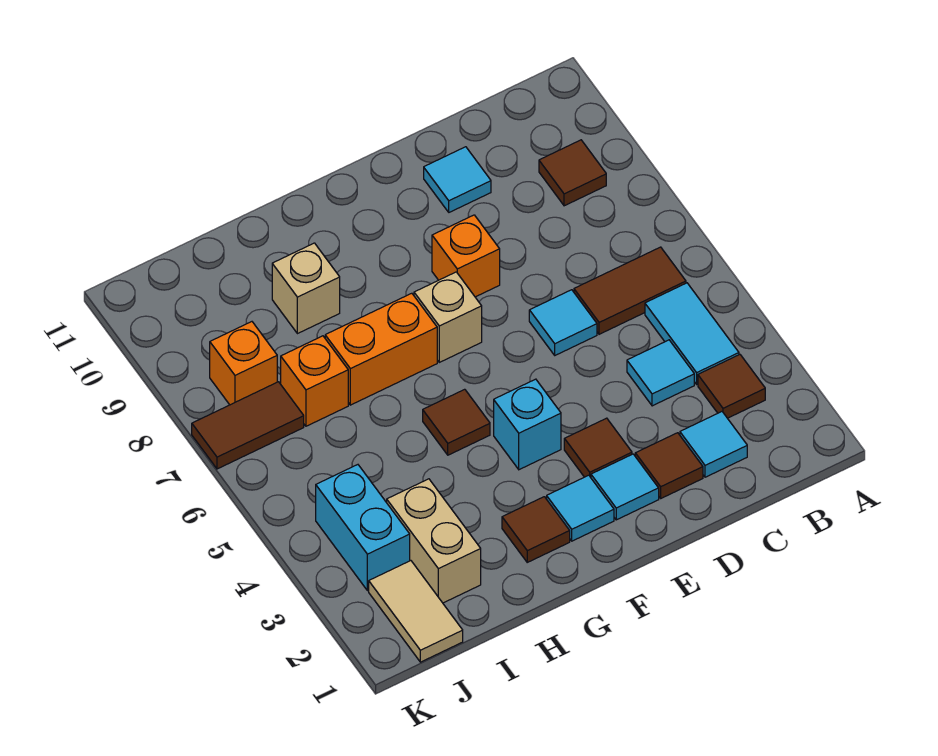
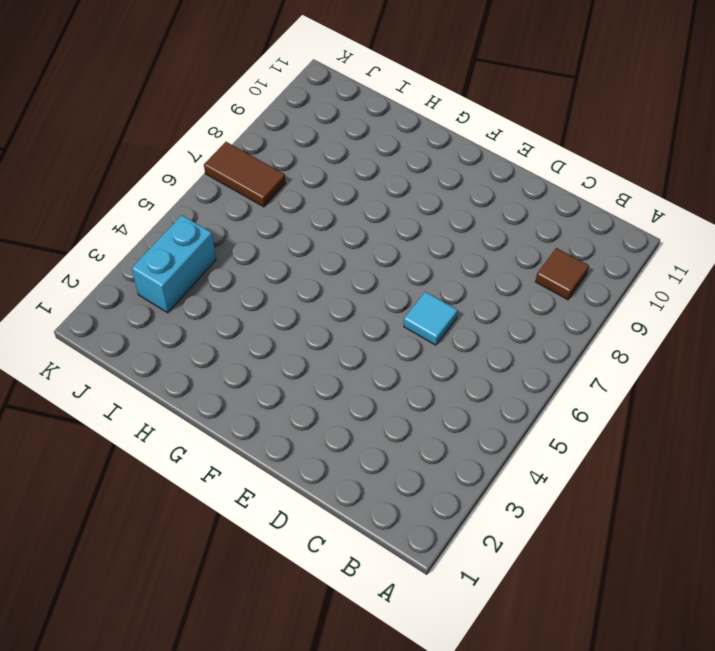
none -> brown tile B3 level 1
none -> cyan tile B4:B5 level 1
none -> brown tile B6:C6 level 1

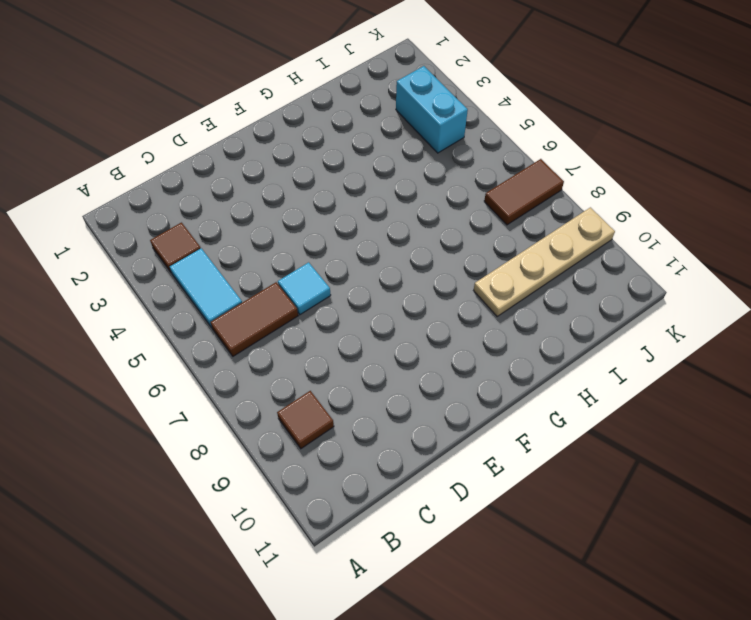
tan plate H9:K9 level 1 -> tan brick H9 level 1
none -> cyan tile C2 level 1
none -> cyan tile C4 level 1
none -> brown tile D2 level 1

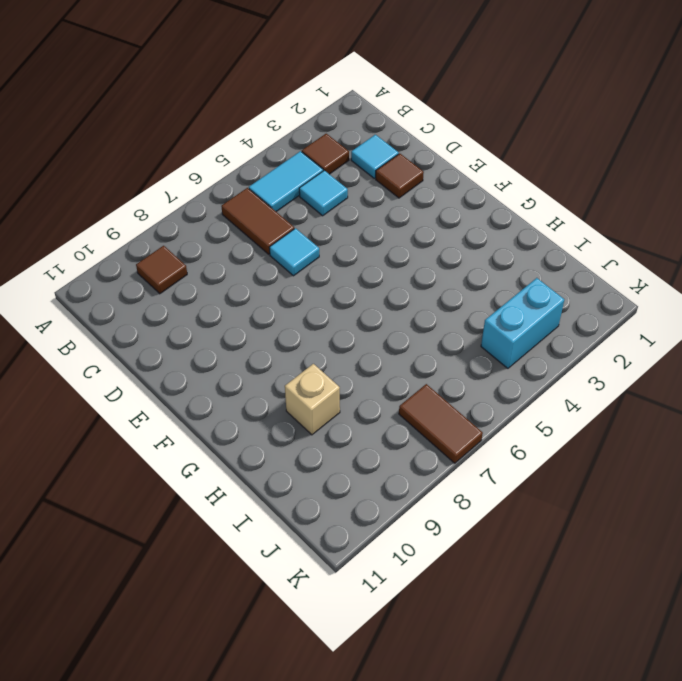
none -> cyan tile D10 level 1
none -> cyan tile E2 level 1
none -> brown tile E3 level 1

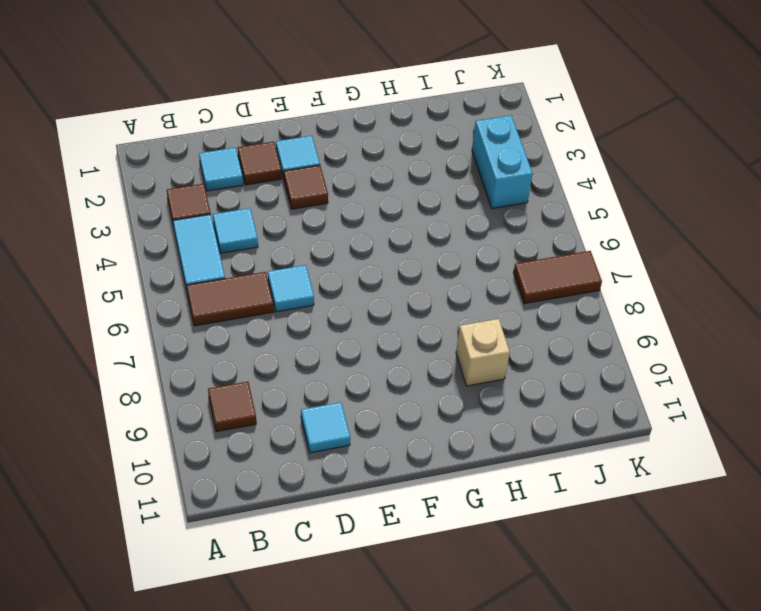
none -> orange brick E8 level 1
none -> cyan tile F2 level 1
none -> cyan brick F4 level 1

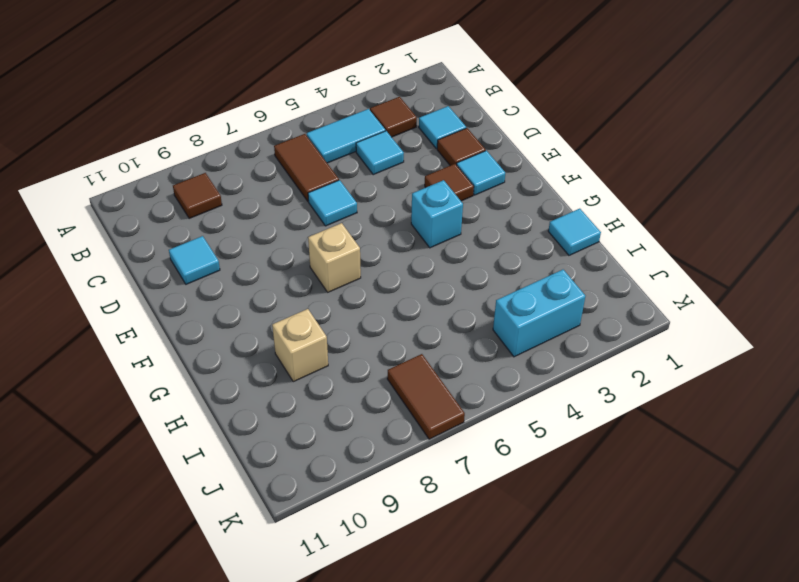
cyan tile H1 level 1 -> cyan tile F2 level 1
none -> orange brick E8 level 1
none -> brown tile G2 level 1
none -> brown tile G5 level 1

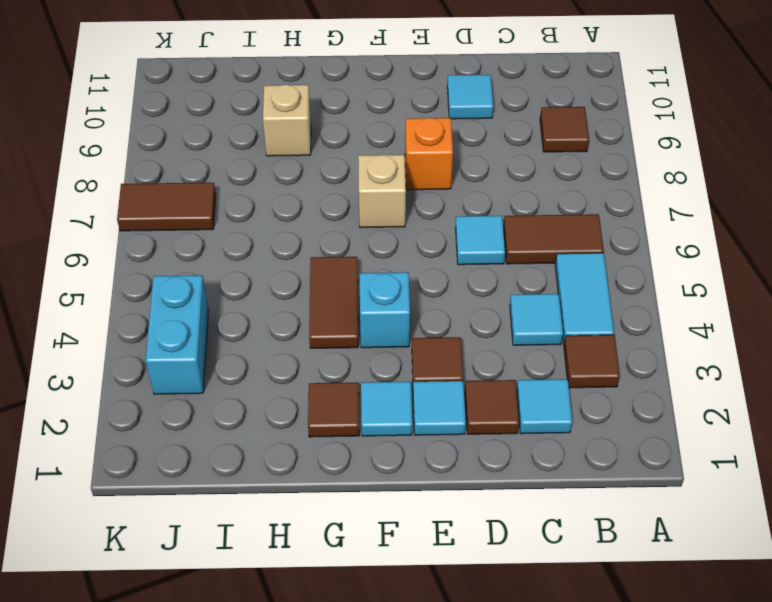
brown tile G4:G5 level 1 -> brown tile G5 level 1
none -> orange brick G7:H7 level 1
none -> tan brick I2:I3 level 1
none -> orange brick I7 level 1

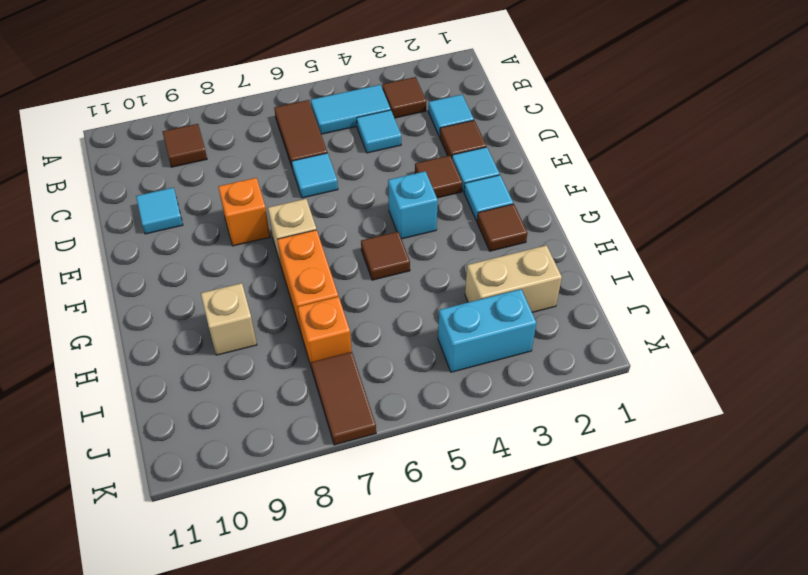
none -> tan tile J1:J2 level 1
none -> orange brick J8 level 1

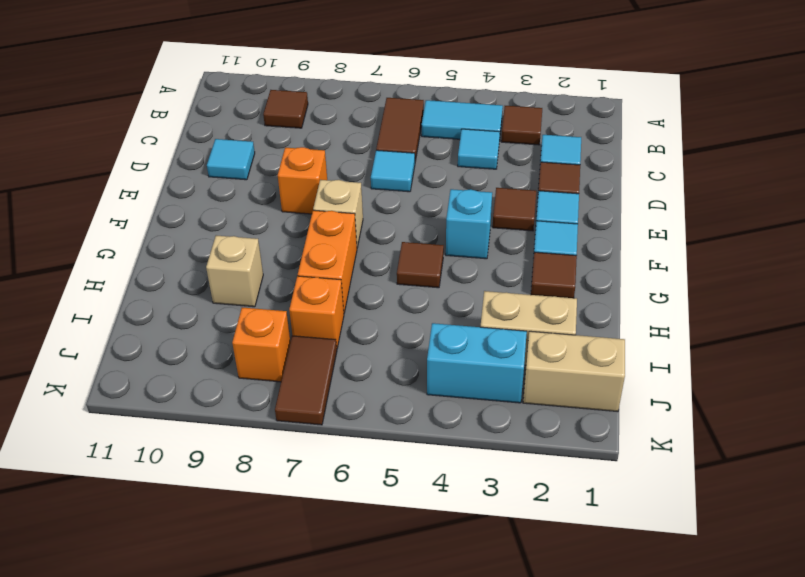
tan brick J1:J2 level 1 -> tan tile J1:J2 level 1

